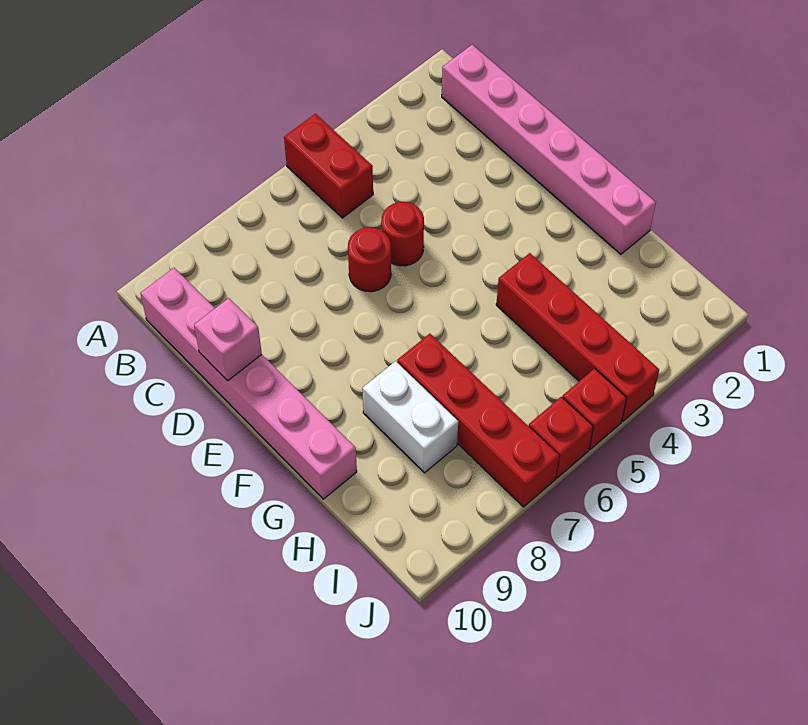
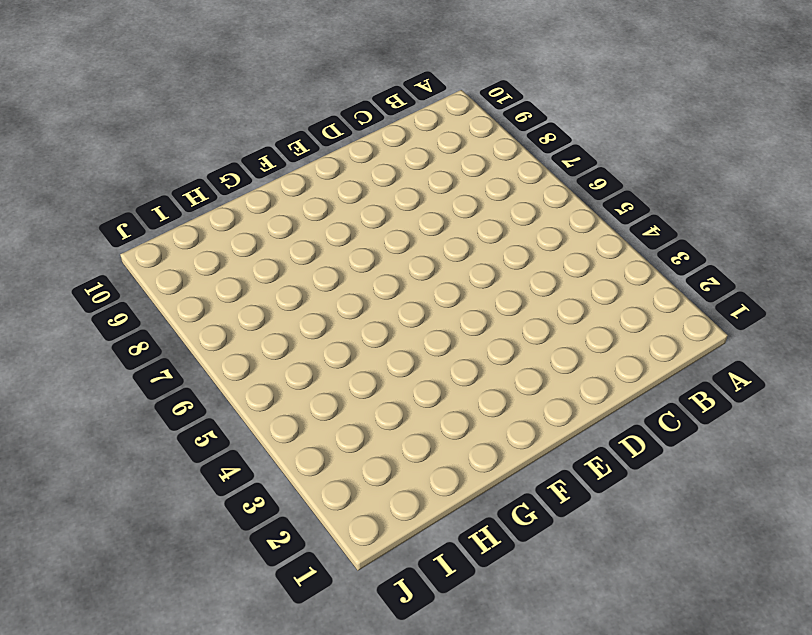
none -> red brick A5:B5 level 1
none -> pink brick B1:G1 level 1

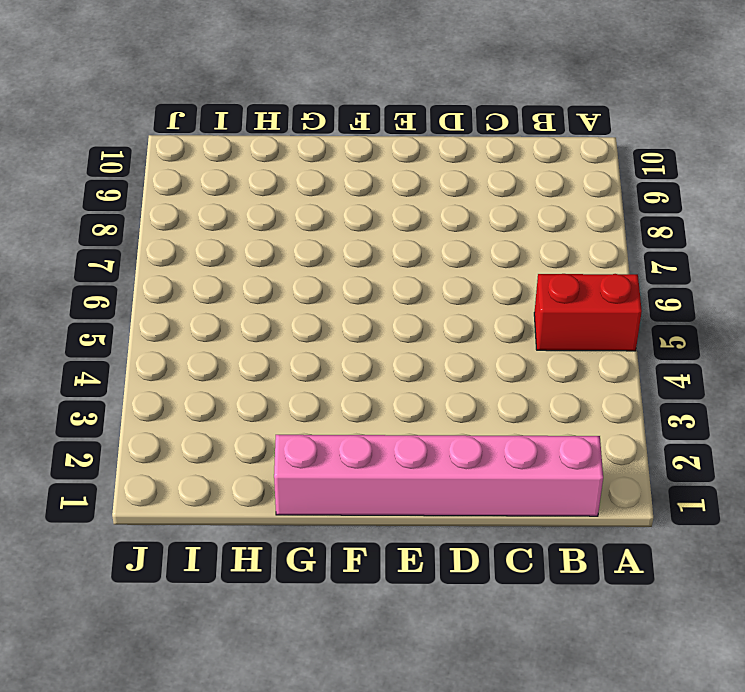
none -> pink brick B10:G10 level 1
none -> red round brick D5 level 1

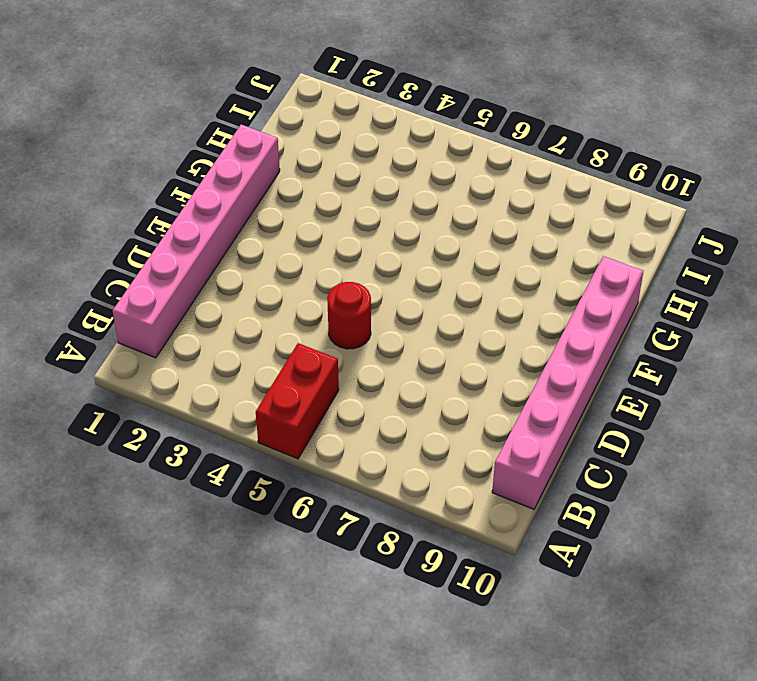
none -> red round brick D6 level 1
none -> red brick G4:J4 level 1

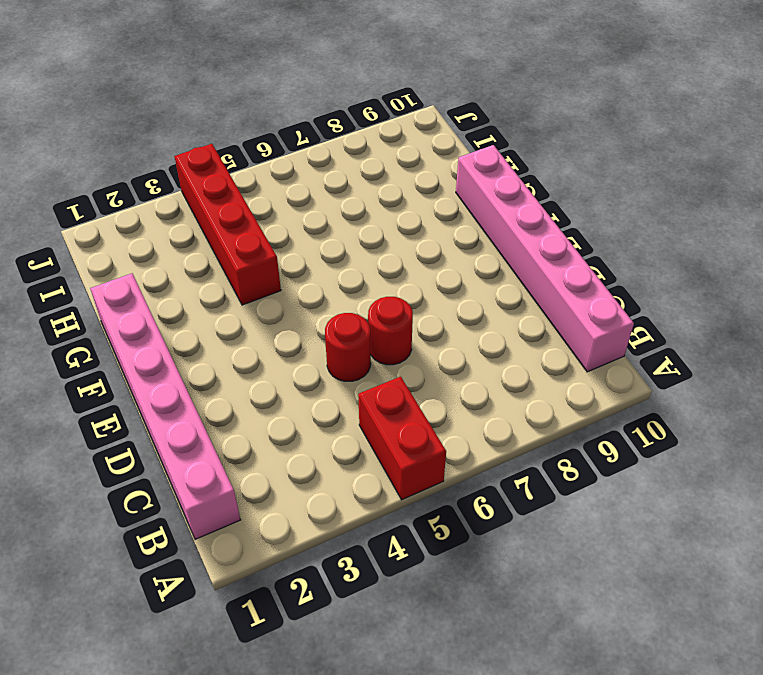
none -> red brick G7:J7 level 1
none -> white brick G8:H8 level 1

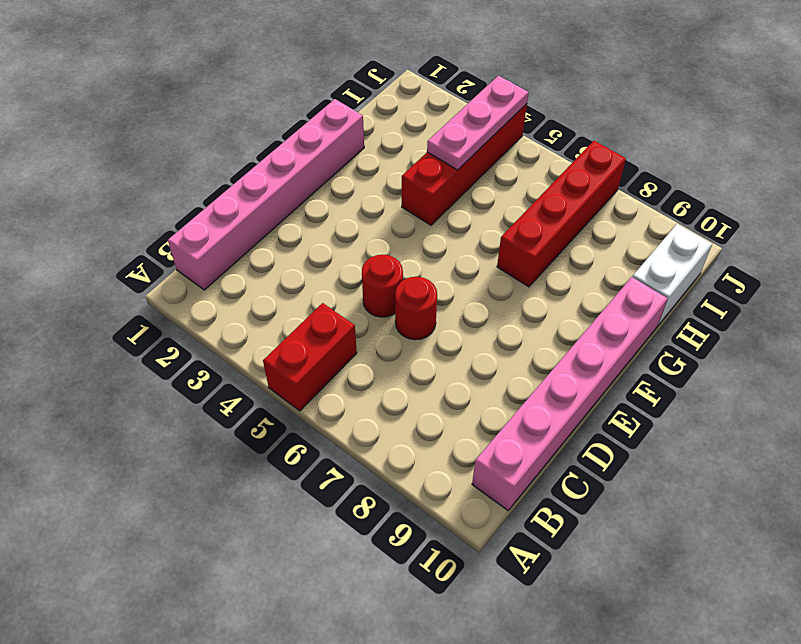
pink plate H4:J4 level 2 -> none
white brick H10:I10 level 1 -> white brick G8:H8 level 1
none -> red brick J5 level 1
none -> red brick J6 level 1

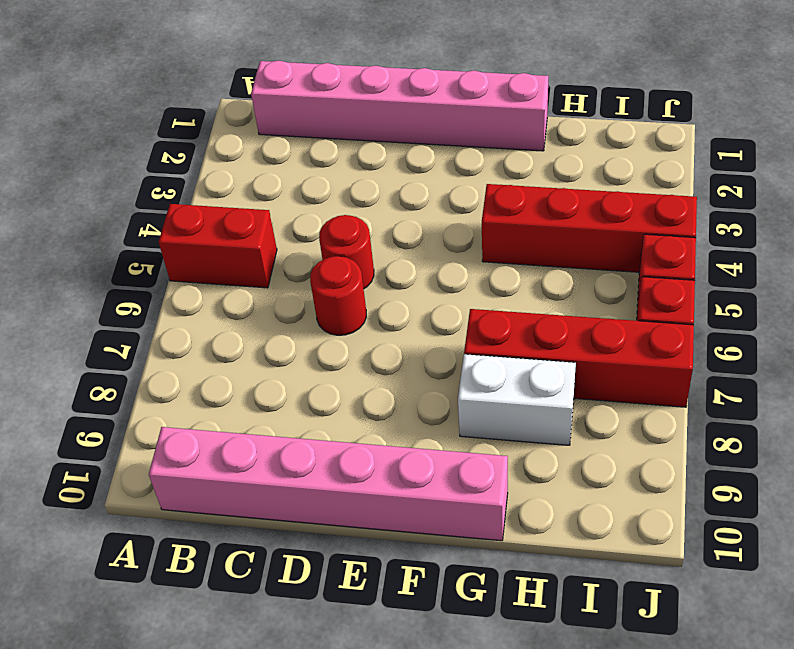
none -> pink brick D10 level 2

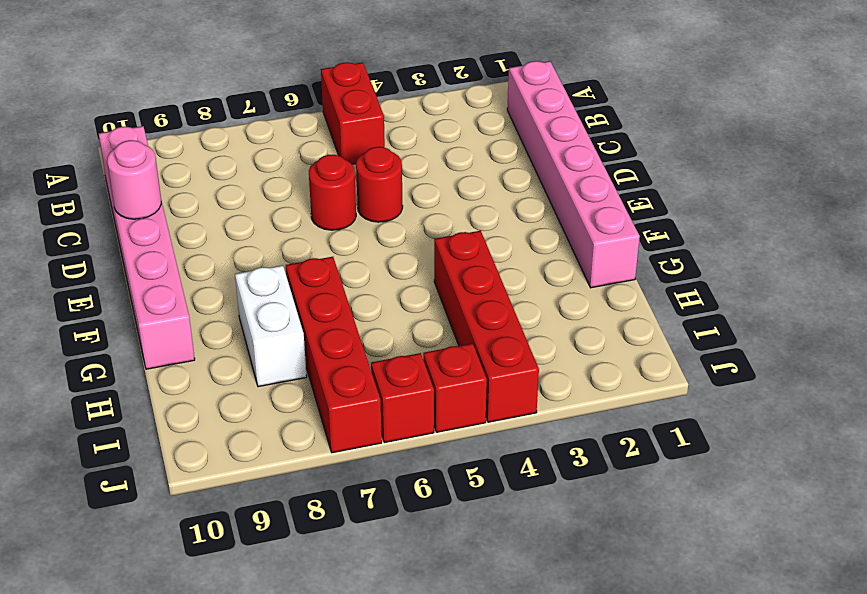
pink round brick D10 level 2 -> pink brick D10 level 2

